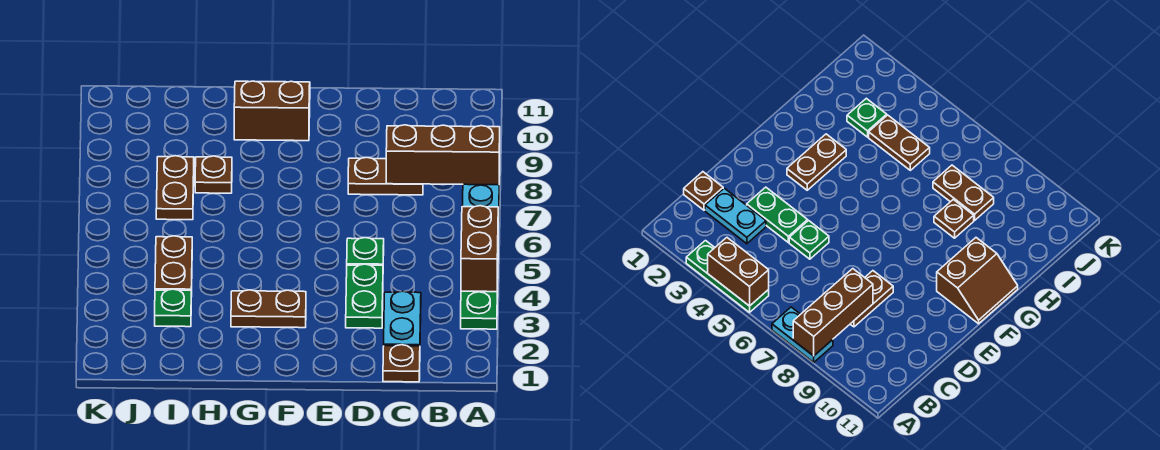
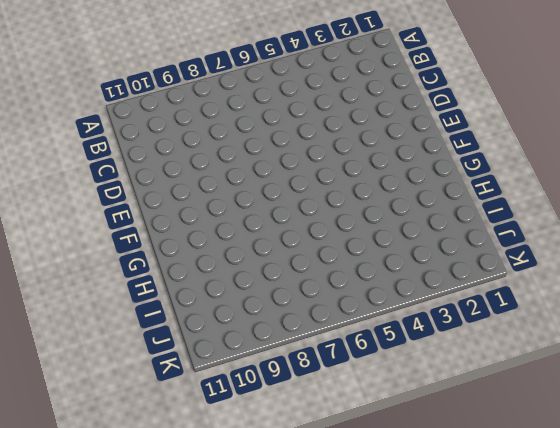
none -> green plate A3:A5 level 1
none -> cyan plate A7:A8 level 1
none -> brown plate C1 level 1

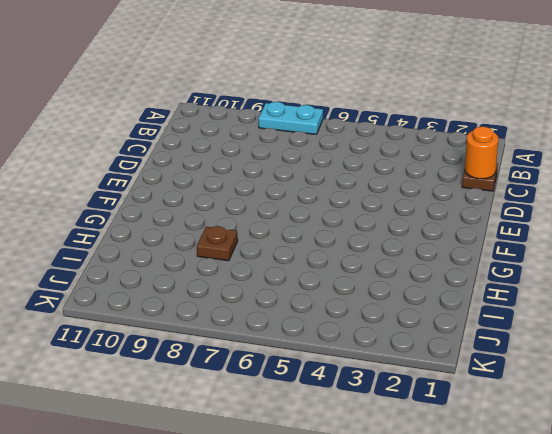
orange round brick C1 level 2 -> none
none -> green plate A3:A5 level 1
none -> cyan plate C2:C3 level 1
none -> brown plate C8:D8 level 1

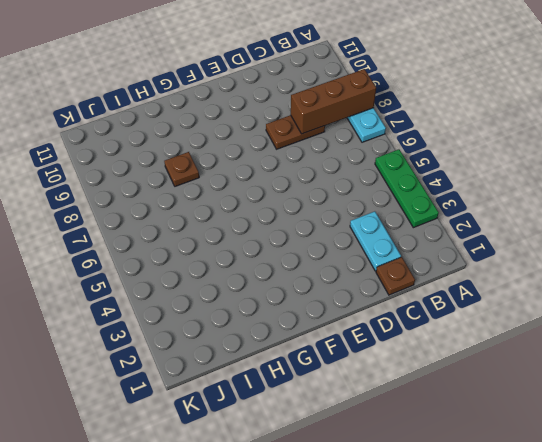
none -> green plate D3:D4 level 1
none -> green plate D5 level 1
none -> brown plate F3:G3 level 1

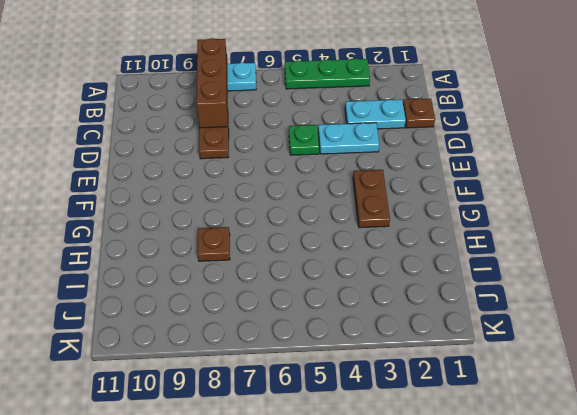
cyan plate D3:D4 level 1 -> green plate D3:D4 level 1
none -> brown slope F10:G11 level 1 top 10
none -> green plate I3 level 1
none -> brown plate I4:I5 level 1

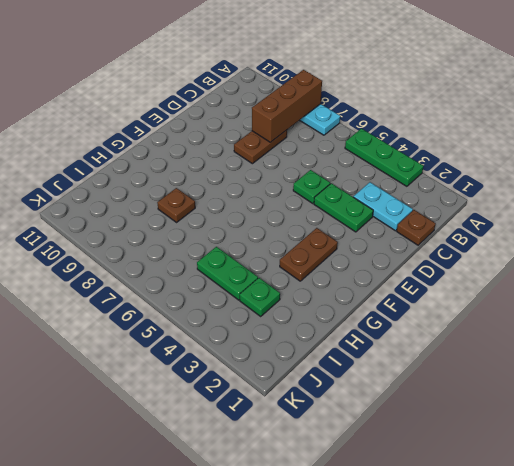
green plate I4:I5 level 1 -> brown plate I4:I5 level 1
none -> brown slope F10:G11 level 1 top 10
none -> brown plate I7:I8 level 1
none -> brown brick A4:A5 level 2

